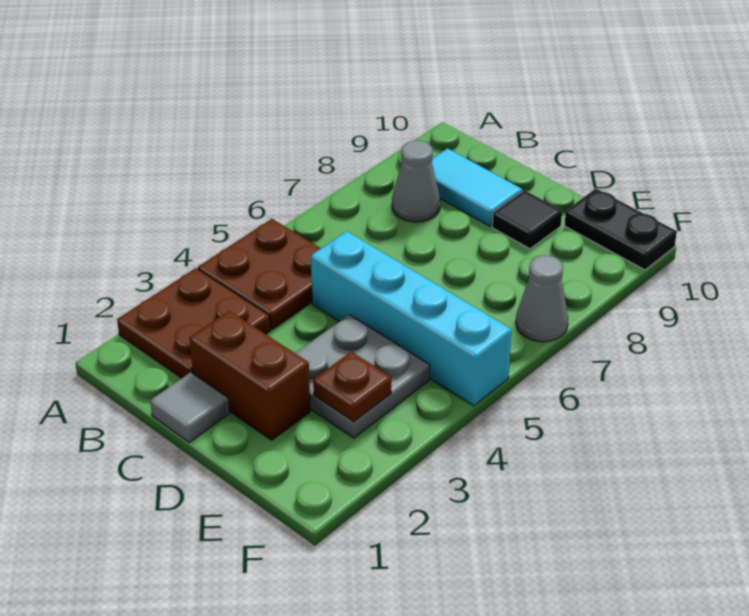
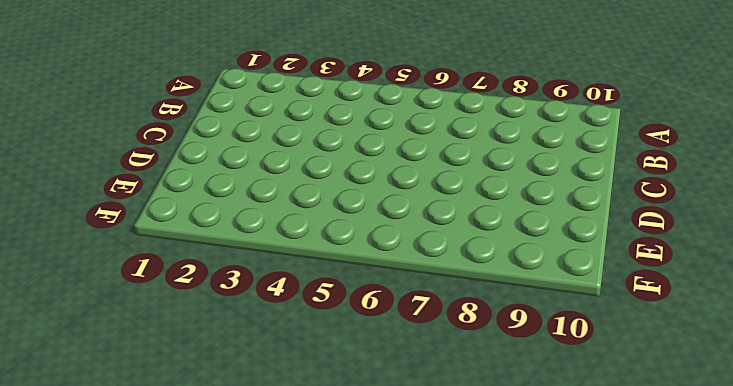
none -> brown plate A2:B3 level 1
none -> brown plate A4:B5 level 1
none -> grey cone B8 level 1

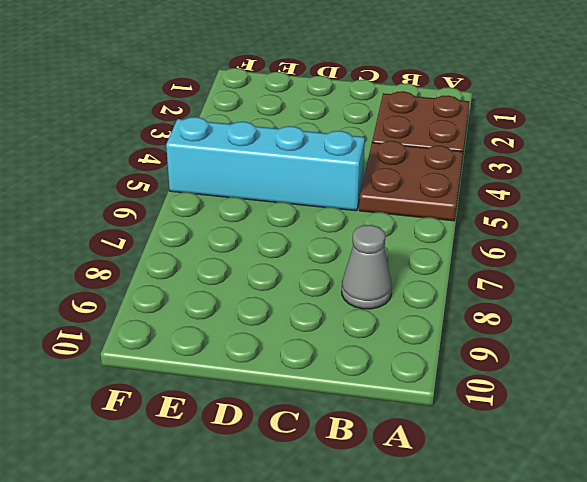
none -> cyan tile B9:C9 level 1
none -> grey tile C1 level 1
none -> brown brick C2:D2 level 1

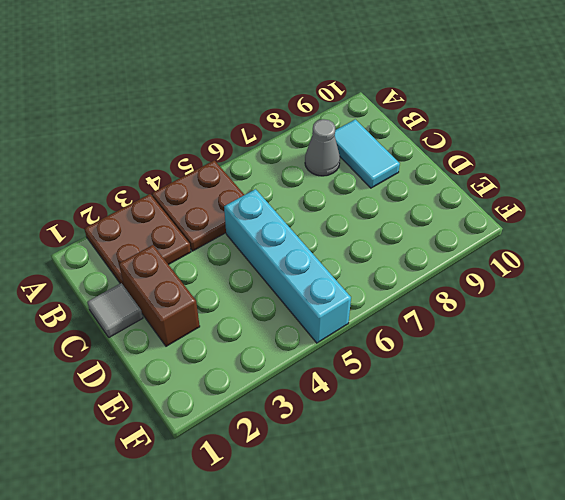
none -> grey plate D3:E4 level 1
none -> black tile D9 level 1
none -> black plate E10:F10 level 1

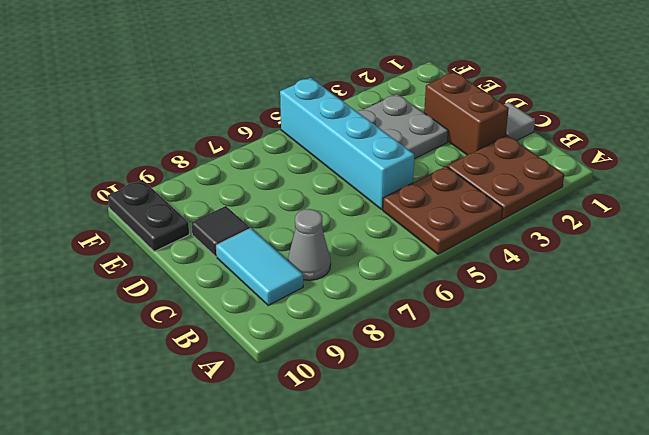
none -> grey cone F7 level 1
none -> brown plate E3 level 2

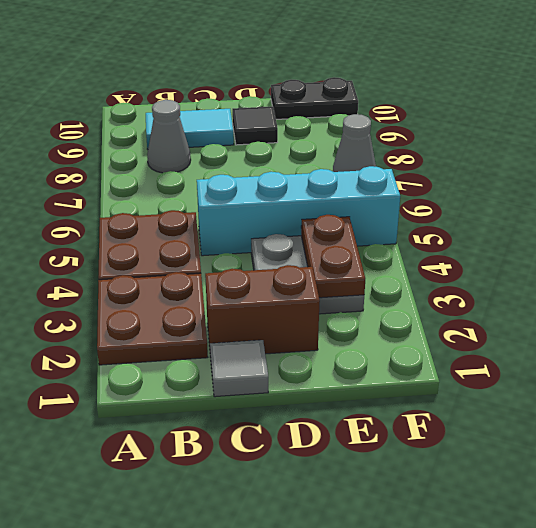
brown plate E3:E4 level 2 -> brown plate E3 level 2

